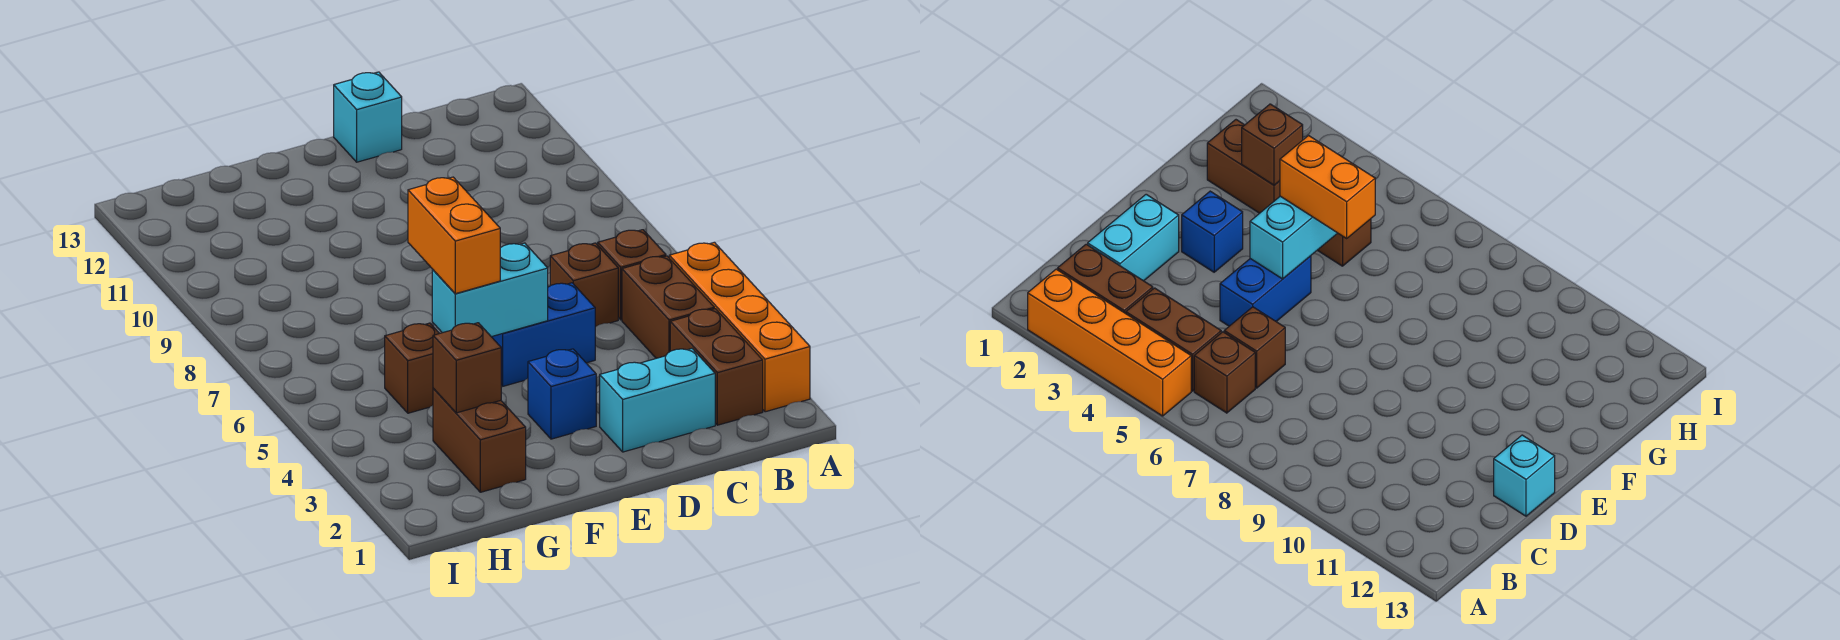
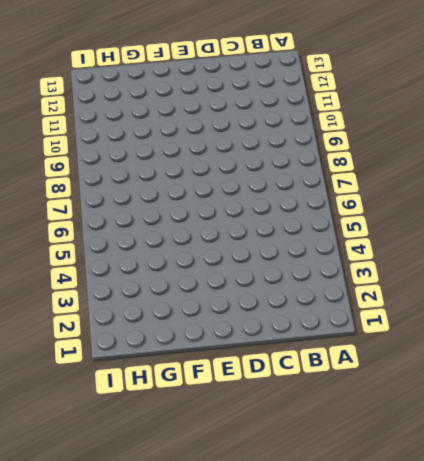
none -> orange brick A2:A5 level 1
none -> brown brick B2:B3 level 1
none -> brown brick B4:B5 level 1

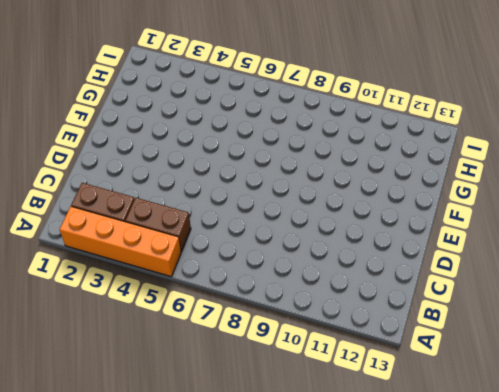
none -> brown brick B6 level 1
none -> cyan brick C2:D2 level 1
none -> brown brick C6 level 1

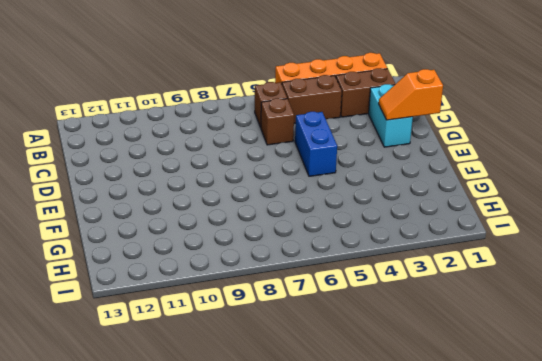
orange slope D1:D2 level 2 top 1 -> none
none -> cyan brick D13 level 1
none -> blue brick E3 level 1
none -> brown brick G2:G3 level 1

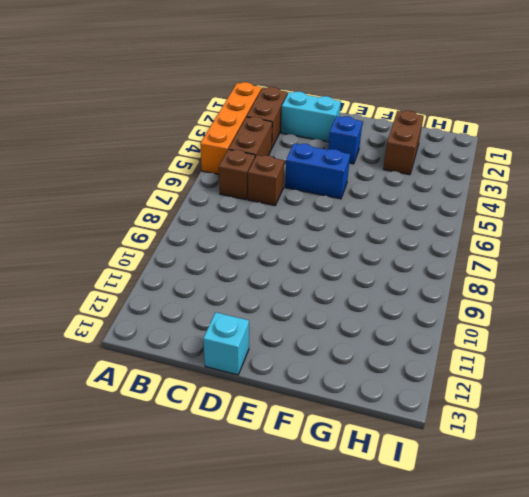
none -> brown brick G5 level 1
none -> cyan brick E5:F5 level 2
none -> brown brick G3 level 2

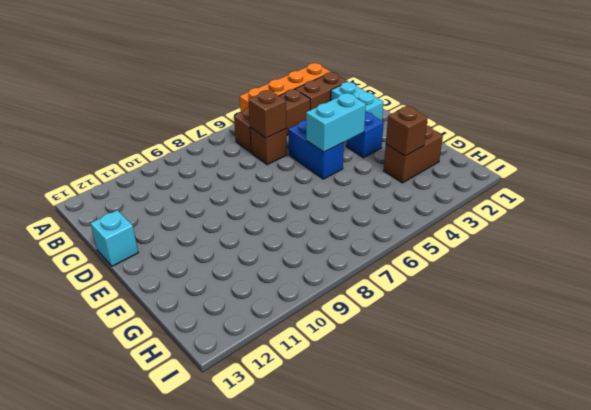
brown brick C6 level 2 -> brown brick G5 level 1
cyan brick E4:E5 level 2 -> cyan brick E5:F5 level 2
none -> orange brick F5:F6 level 3

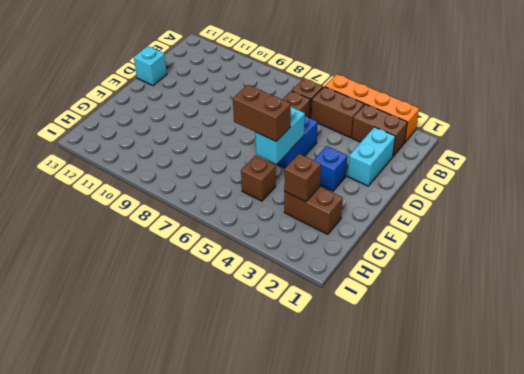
brown brick F5:F6 level 3 -> orange brick F5:F6 level 3

